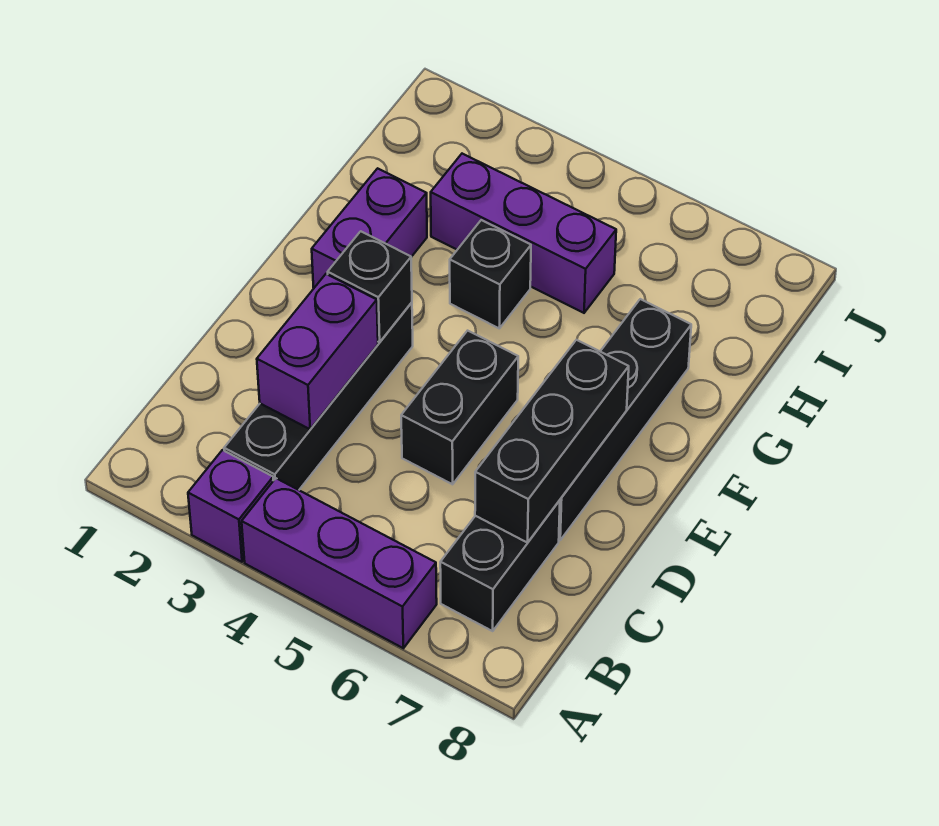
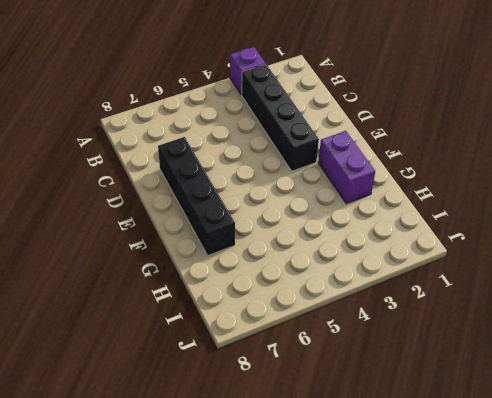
none -> purple brick A4:A6 level 1
none -> black brick B7:C7 level 1
none -> black brick D5:E5 level 1

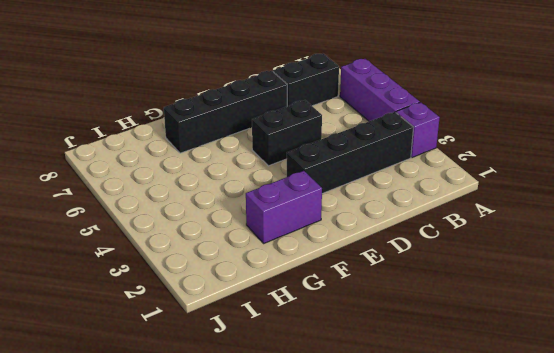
none -> black brick G4 level 1
none -> purple brick H3:H5 level 1
none -> purple brick C3:D3 level 2

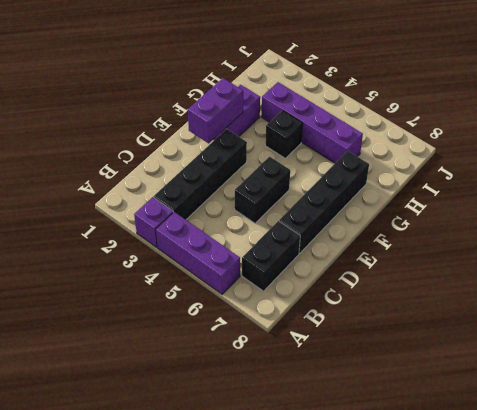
purple brick E2:F2 level 2 -> purple brick C3:D3 level 2
purple brick H3:H6 level 1 -> purple brick H3:H5 level 1
none -> black brick C7:E7 level 2
none -> black brick E3 level 2

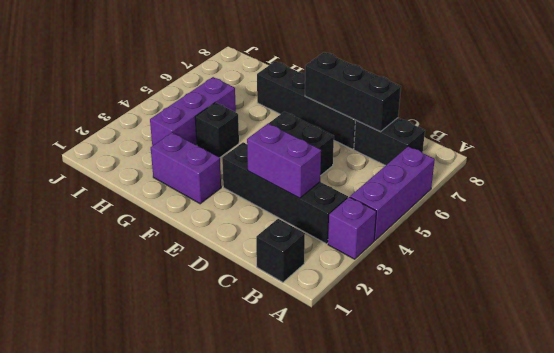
black brick B1 level 1 -> black brick E3 level 2

